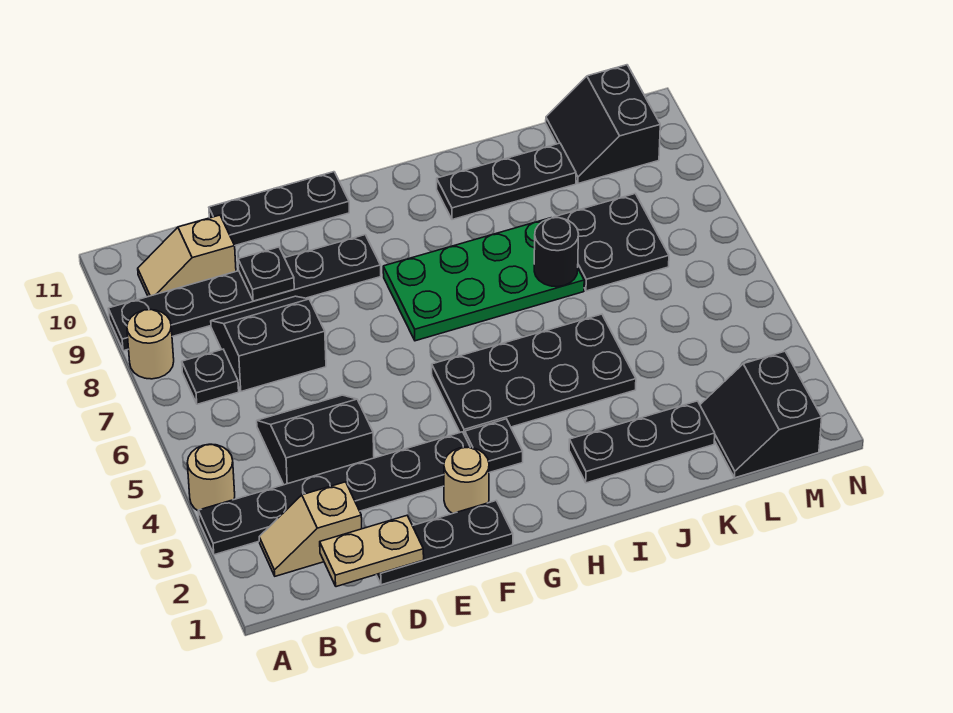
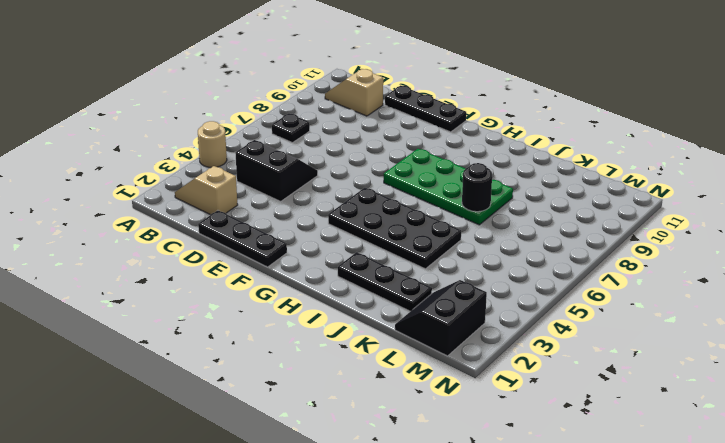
none -> black plate A3:F3 level 1
none -> tan round brick A8 level 1
none -> black plate A9:F9 level 1

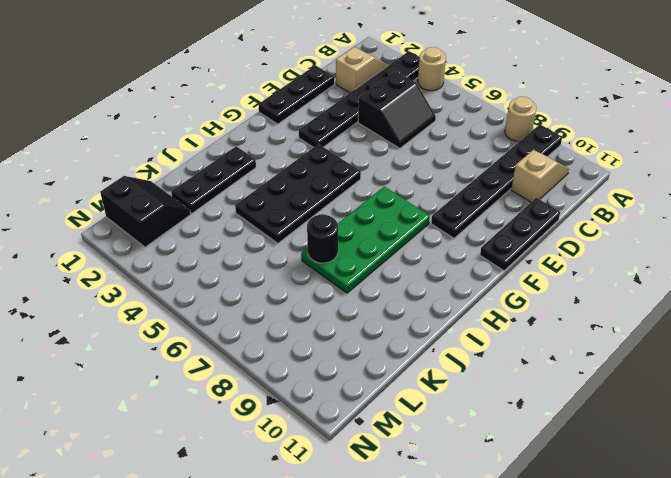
none -> black plate B7 level 1
none -> black slope C7:D8 level 1 top 7
none -> tan round brick F2 level 1

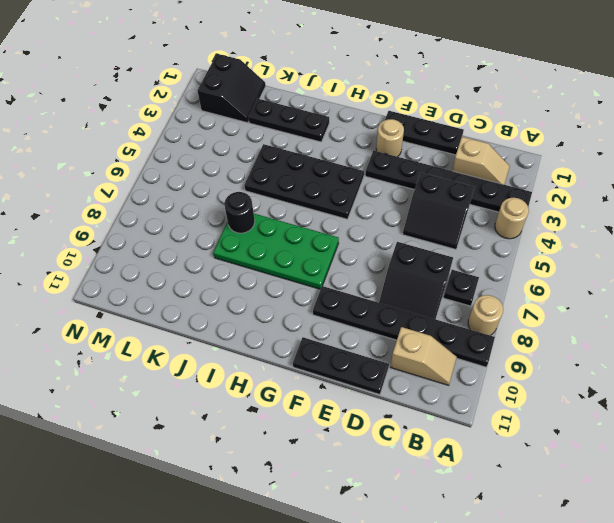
none -> black plate G3 level 1
none -> black plate I10:K10 level 1
none -> black plate K7:L8 level 1

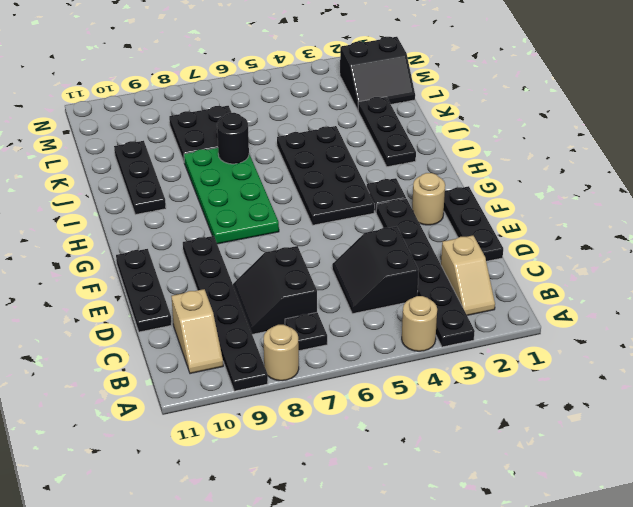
none -> black slope L10:M11 level 1 top M
none -> tan plate C1:D1 level 2
none -> black plate D9 level 2

